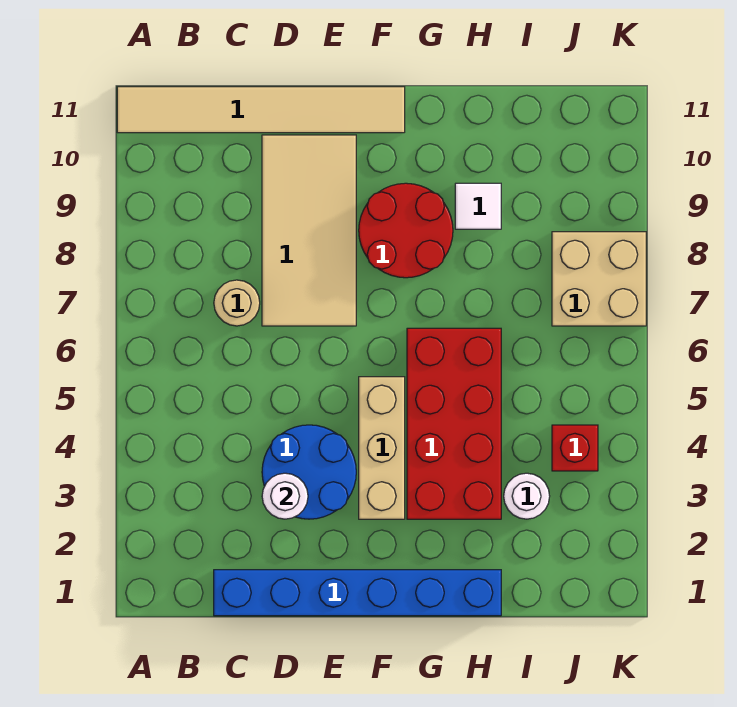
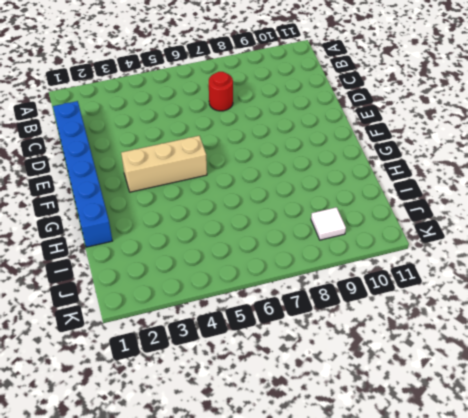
red round brick C7 level 1 -> tan round brick C7 level 1
white tile J9 level 1 -> white tile H9 level 1
none -> tan tile A11:F11 level 1
none -> blue round brick D3:E4 level 1
none -> tan tile D7:E10 level 1

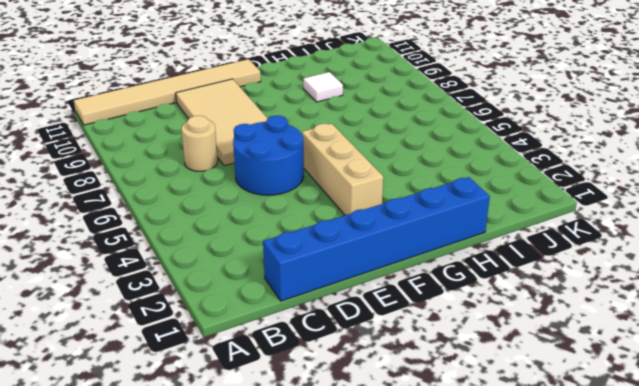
blue round brick D5:E6 level 1 -> blue round brick D3:E4 level 1
none -> red round brick F8:G9 level 1
none -> red brick G3:H6 level 1
none -> white round brick I3 level 1

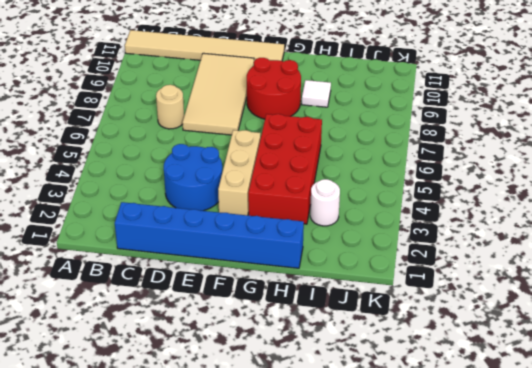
none -> red brick J4 level 1
none -> tan brick J7:K8 level 1
none -> white round brick D3 level 2

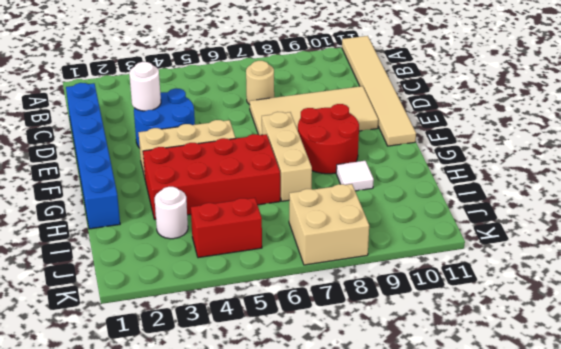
tan brick F7:H7 level 1 -> none
red brick J4:J5 level 1 -> red brick J4 level 1

